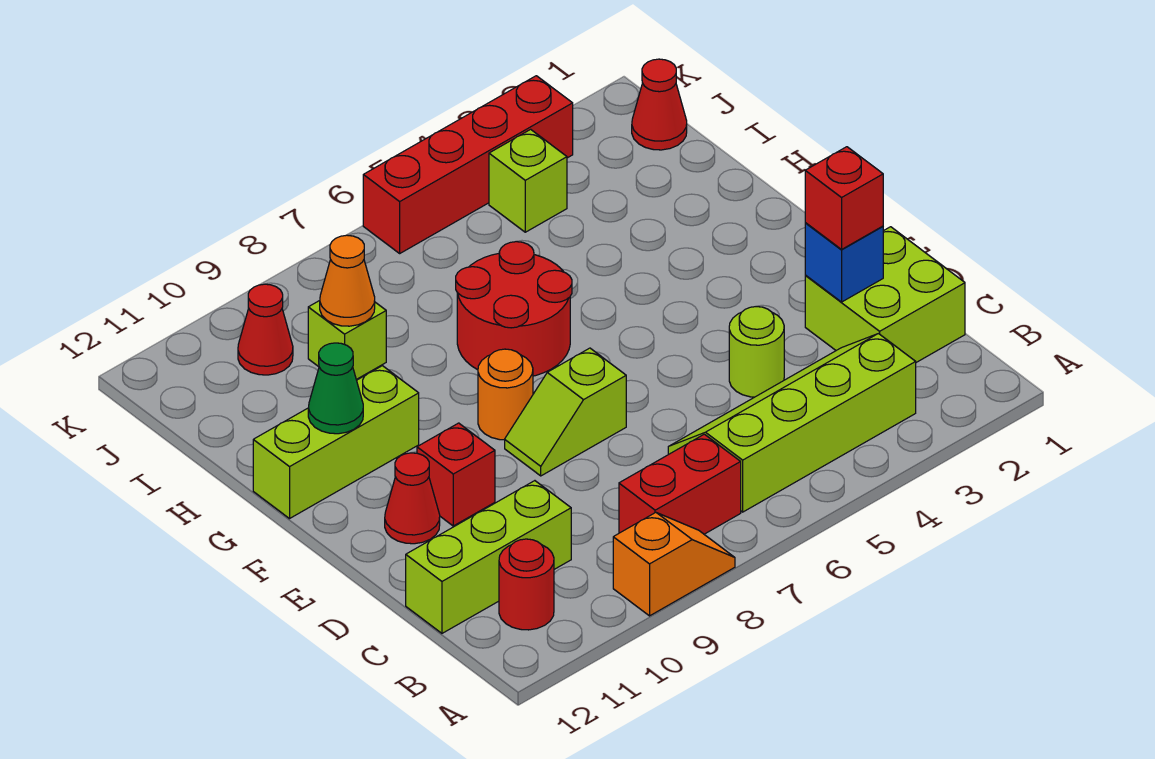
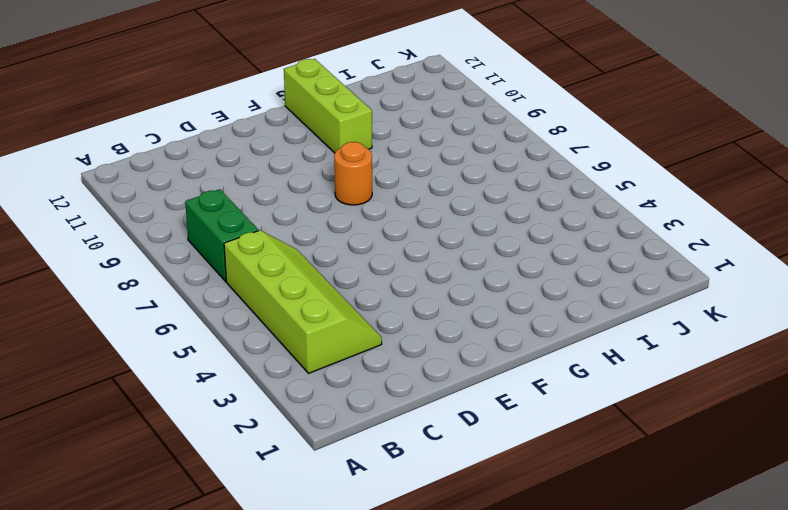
green brick B7:B8 level 1 -> red brick B7:B8 level 1
none -> orange slope A8:A9 level 1 top 9
none -> red round brick B11 level 1
none -> lime brick C1:D2 level 1

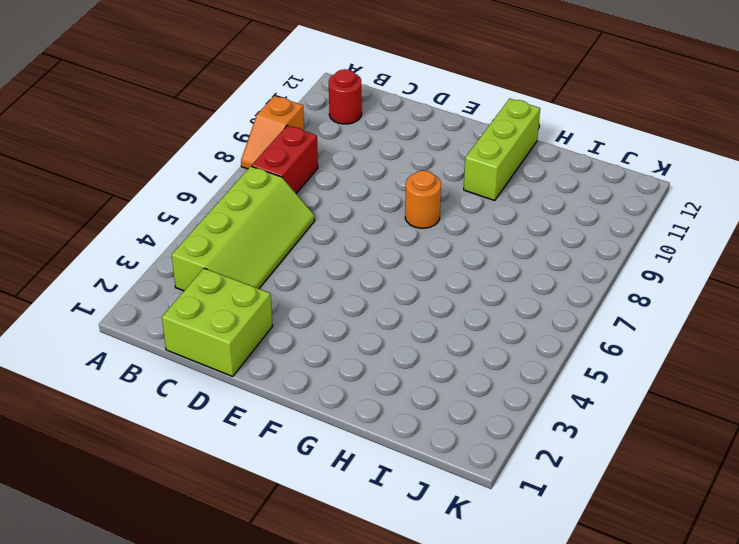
none -> lime brick C10:C12 level 1
none -> lime round brick D4 level 1
none -> lime slope E7:E8 level 1 top 7

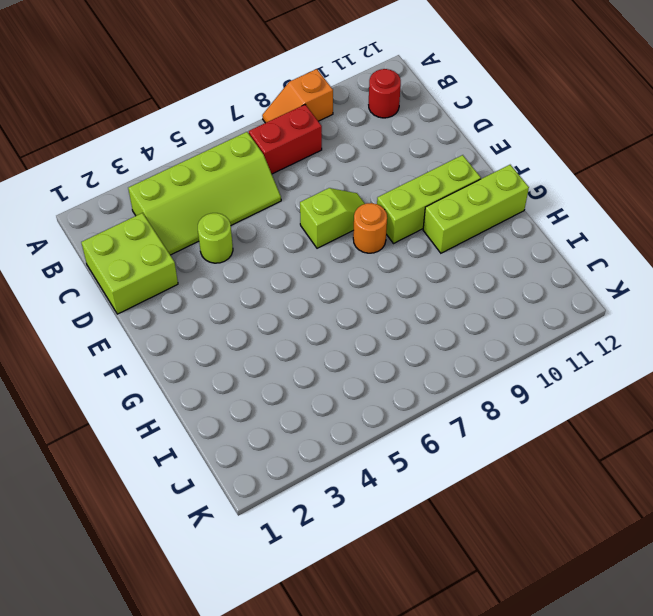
lime brick F9:F11 level 1 -> lime brick C10:C12 level 1
none -> red brick E10 level 1
none -> red cone E11 level 1
none -> red round brick G6:H7 level 1

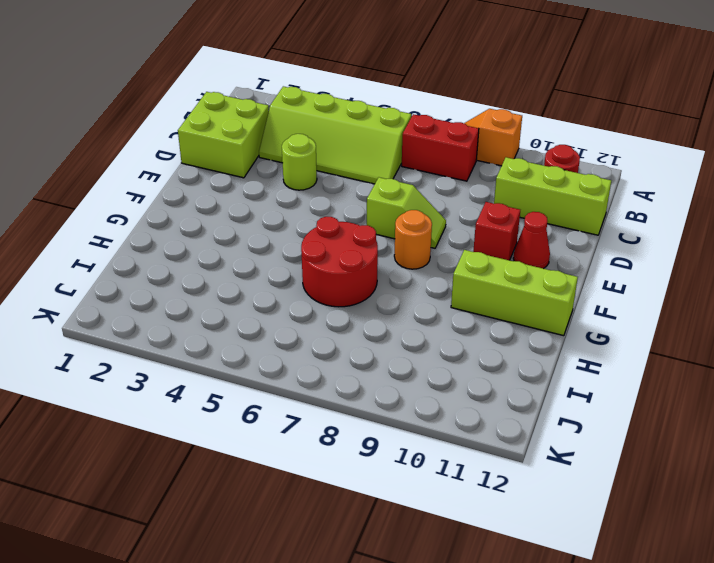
none -> lime brick I9 level 1
none -> red cone J1 level 1
none -> lime brick J4 level 1

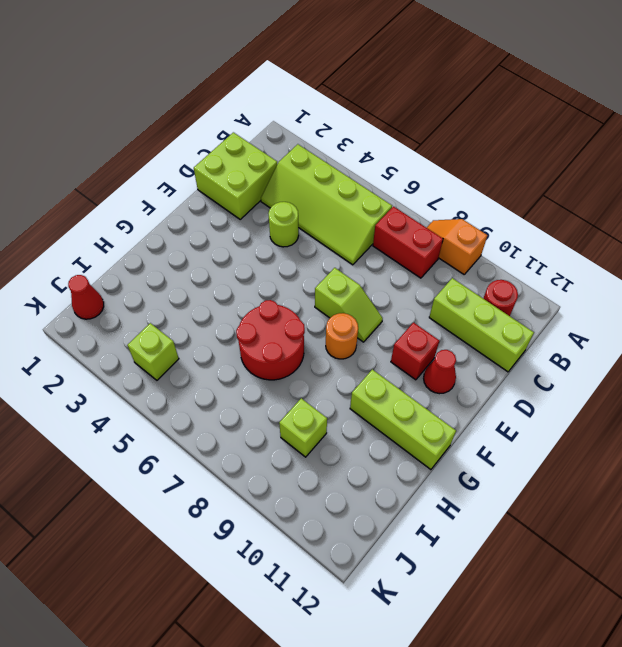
none -> red cone J10 level 1
none -> red brick K3:K6 level 1
none -> blue brick D2 level 2

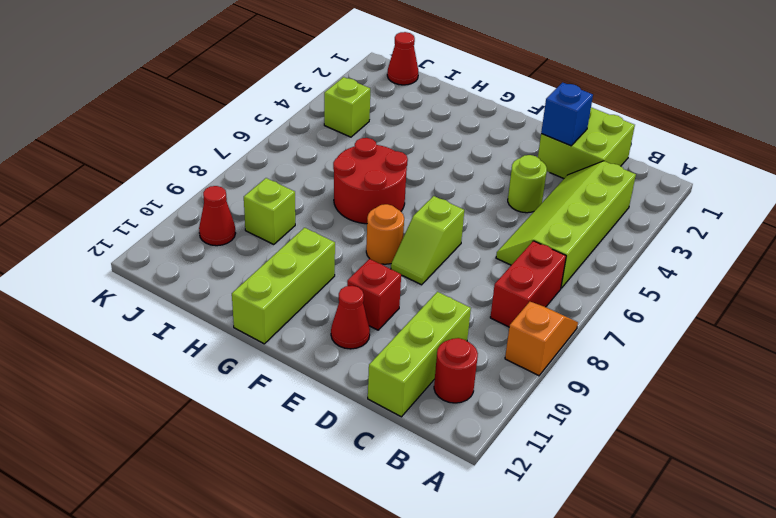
none -> red brick K3:K6 level 1
none -> green cone G11 level 2
none -> orange cone I9 level 2

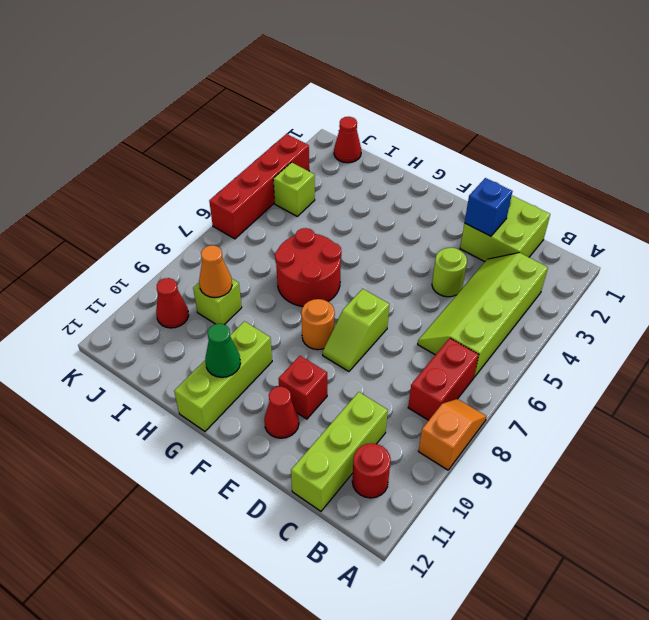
none -> red brick D2 level 3

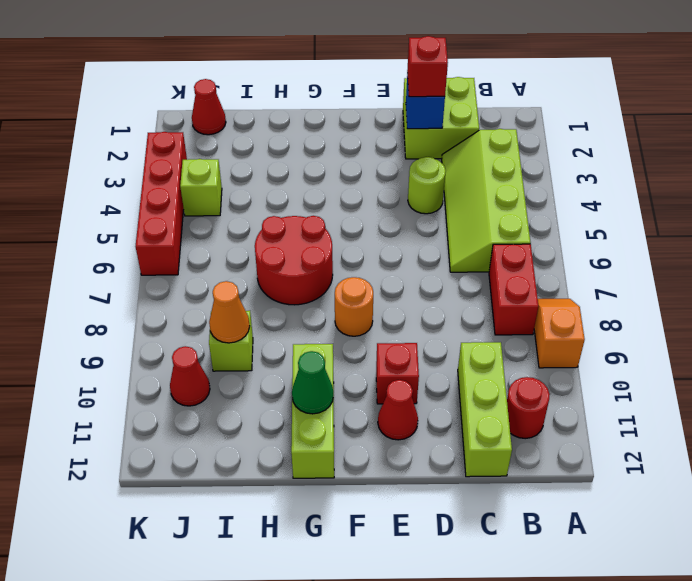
none -> lime slope E7:E8 level 1 top 7

